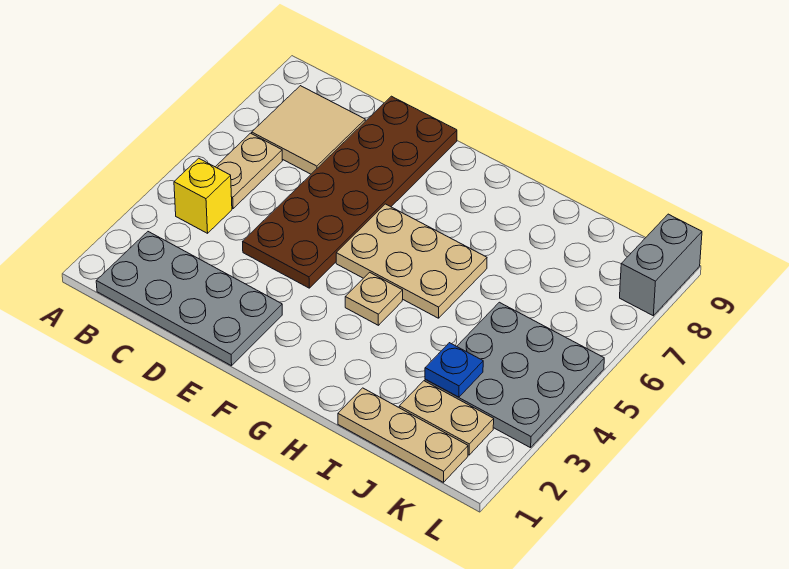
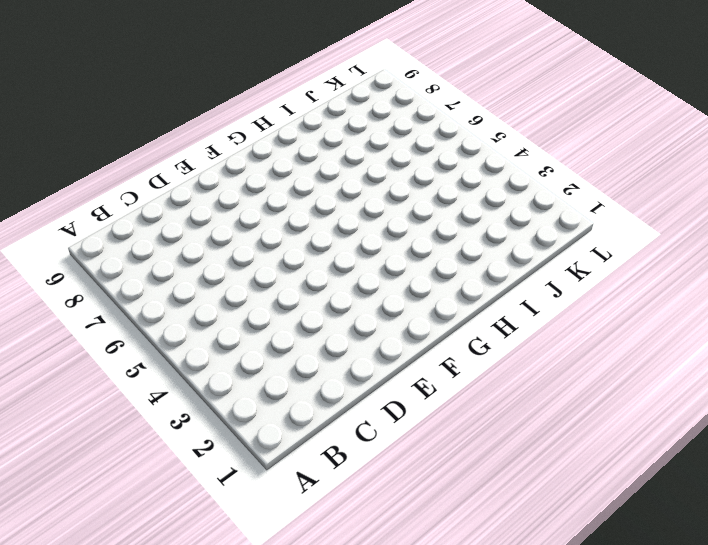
none -> grey plate B1:E2 level 1
none -> yellow brick B4 level 1
none -> tan plate B5:B6 level 1

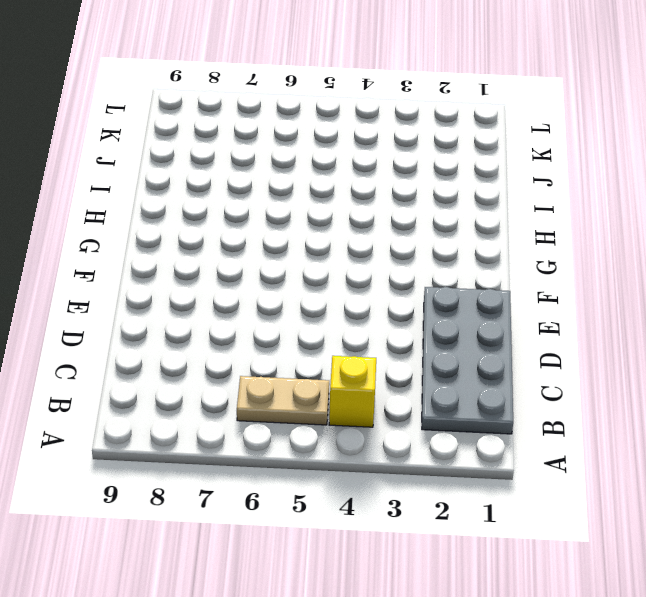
none -> tan tile B7:C8 level 1
none -> brown plate D4:E9 level 1
none -> tan plate F5:H6 level 1

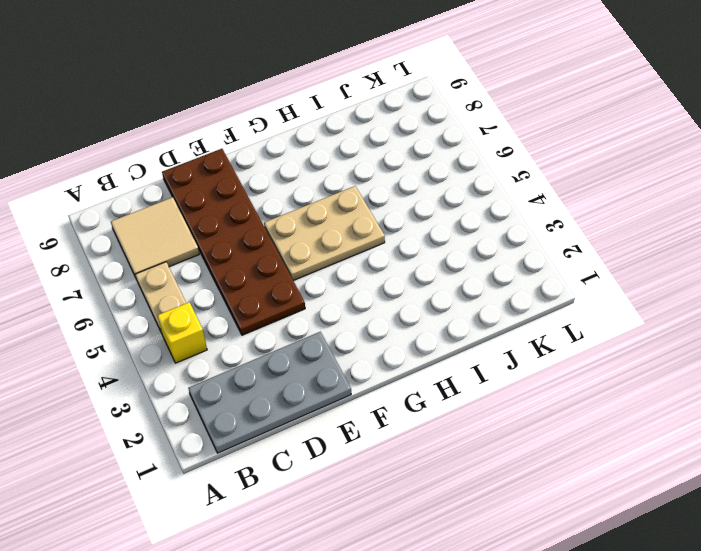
none -> tan plate G4 level 1
none -> tan plate I1:K1 level 1
none -> tan plate J2:K2 level 1

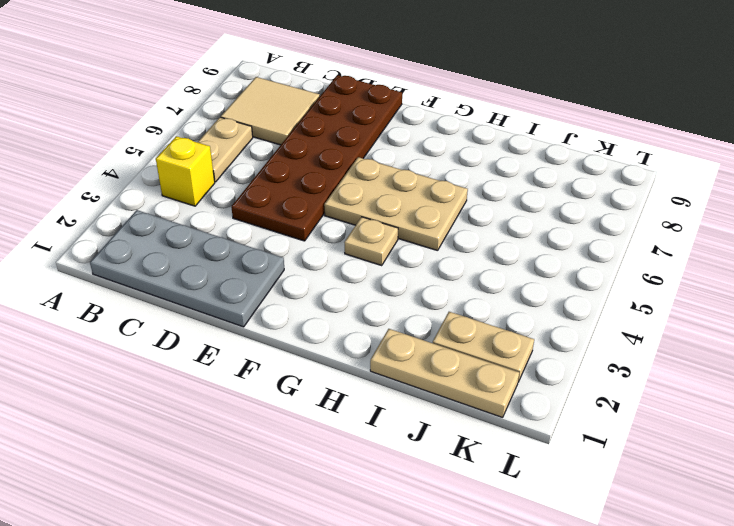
none -> grey plate J3:L5 level 1
none -> grey brick L8:L9 level 1
none -> blue plate J3 level 2

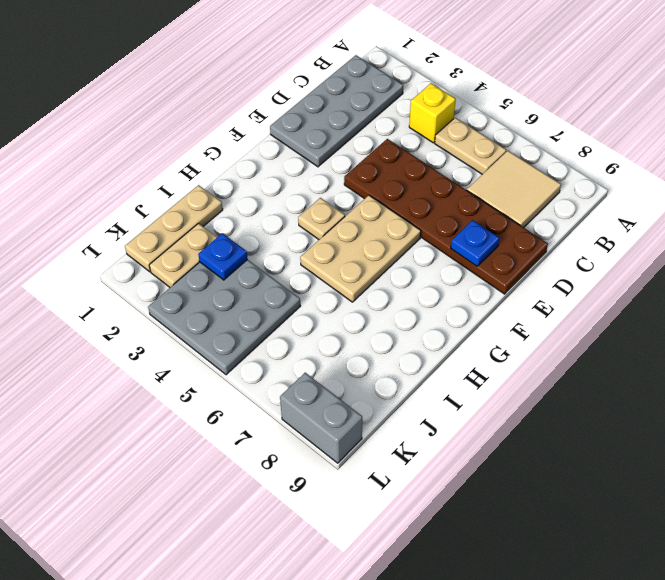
blue plate E8 level 2 -> none

